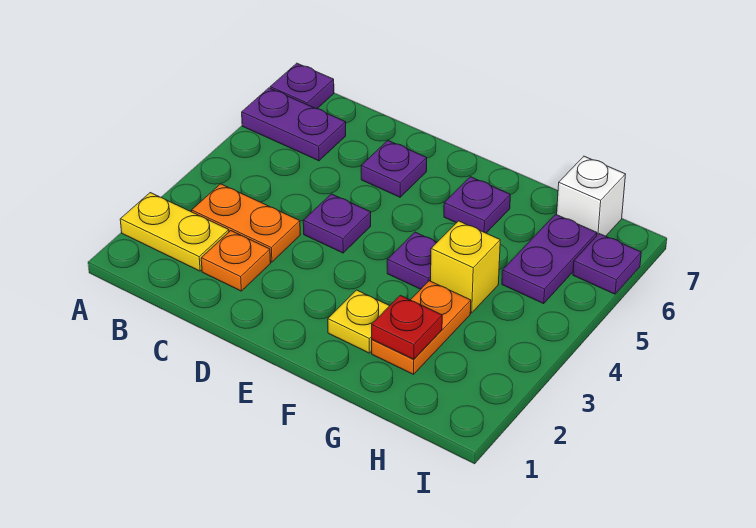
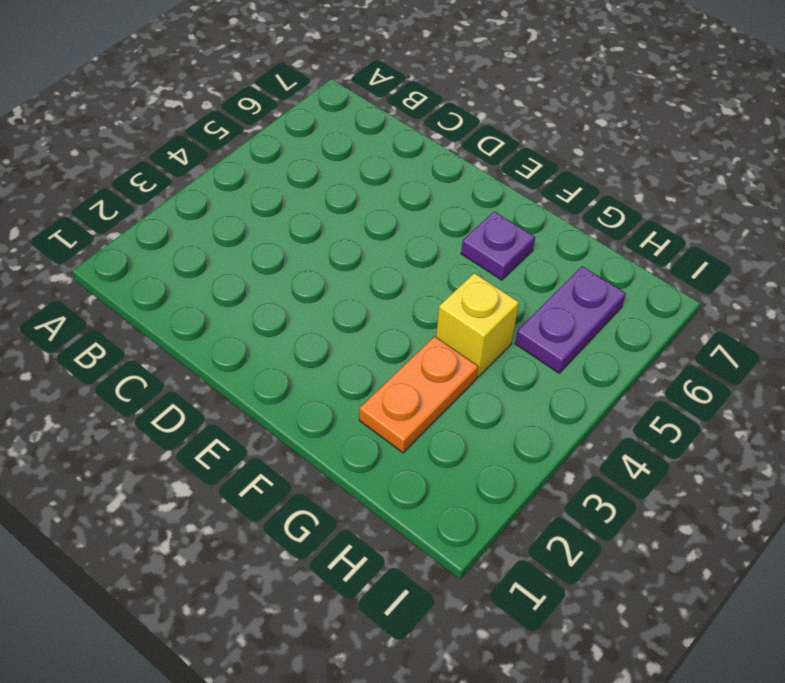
none -> yellow plate A2:B2 level 1
none -> purple plate A6:B6 level 1
none -> purple plate A7 level 1

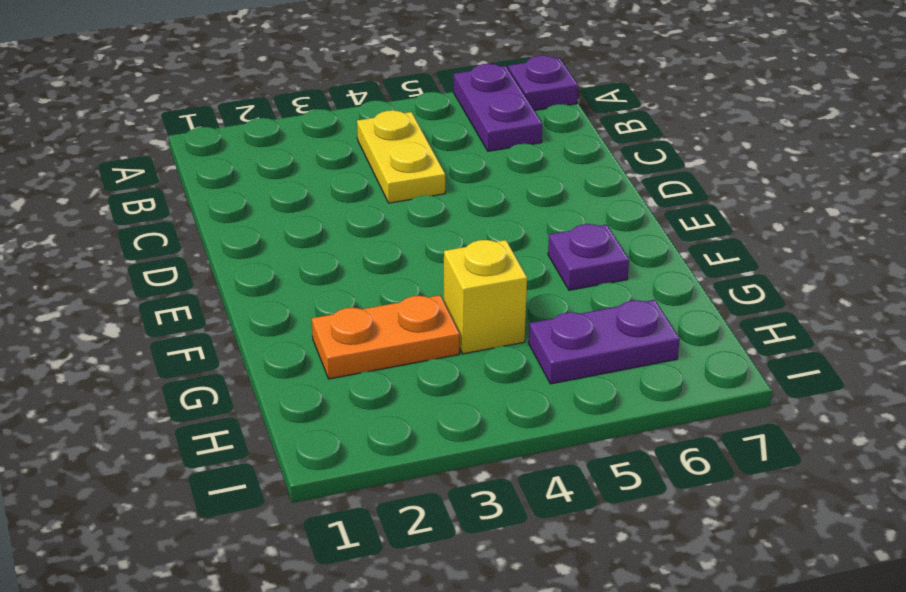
yellow plate B4:C4 level 1 -> yellow plate A2:B2 level 1
none -> orange plate B3:C3 level 1
none -> orange plate C2 level 1
none -> purple plate D4 level 1

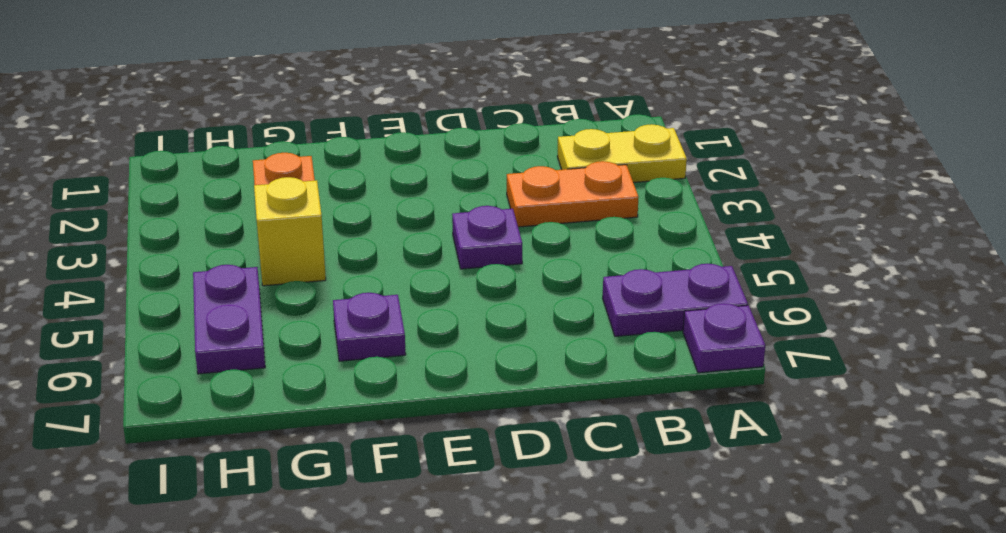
none -> orange plate C2 level 1
none -> purple plate D6 level 1
none -> yellow plate F2 level 1

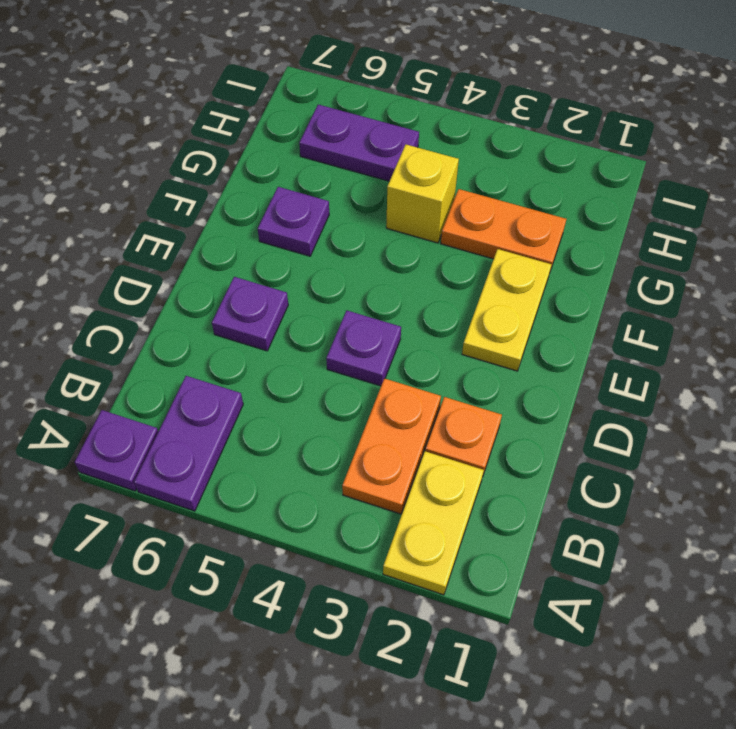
yellow plate E2:F2 level 1 -> yellow plate F2 level 1
none -> purple plate F4 level 1
none -> white brick H7 level 1
none -> purple plate I6 level 1

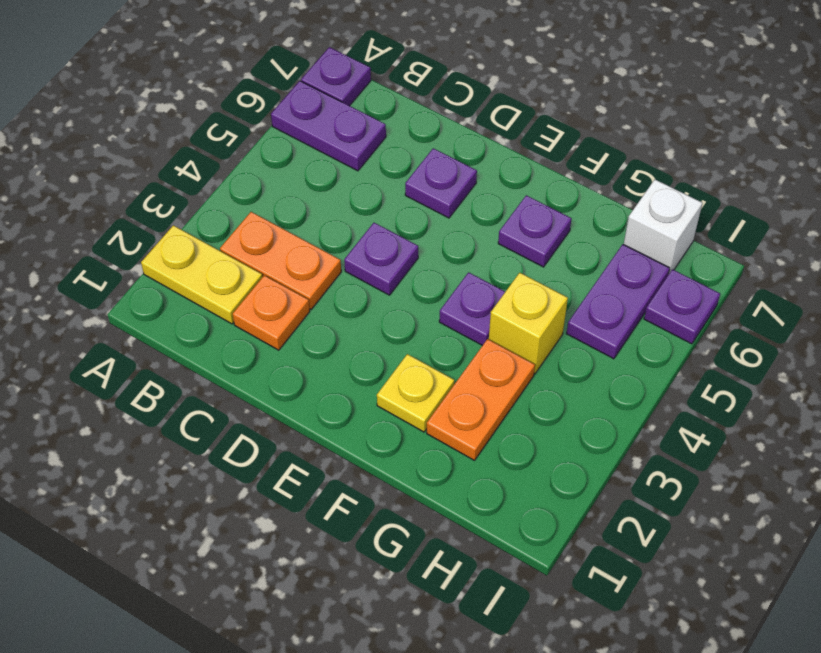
none -> red plate G2 level 2

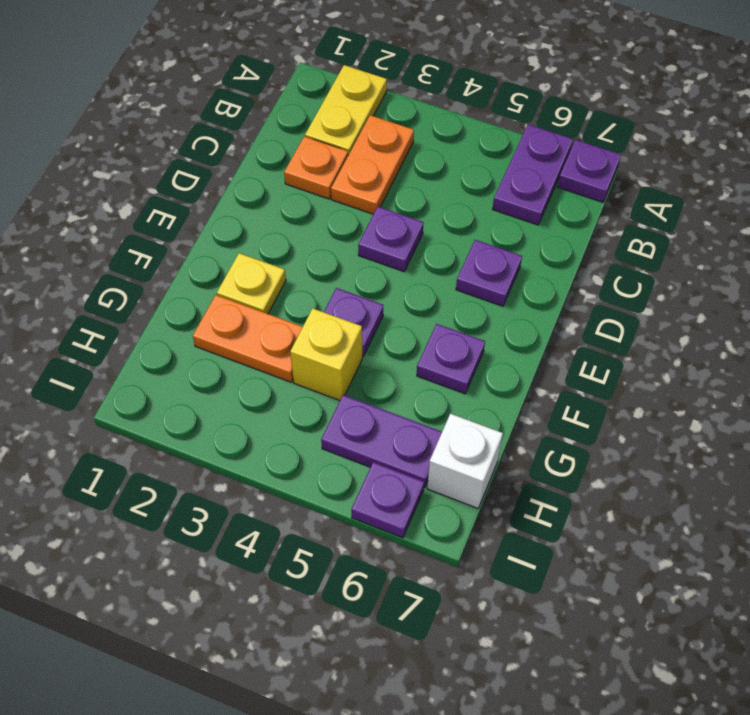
none -> red plate G2 level 2

